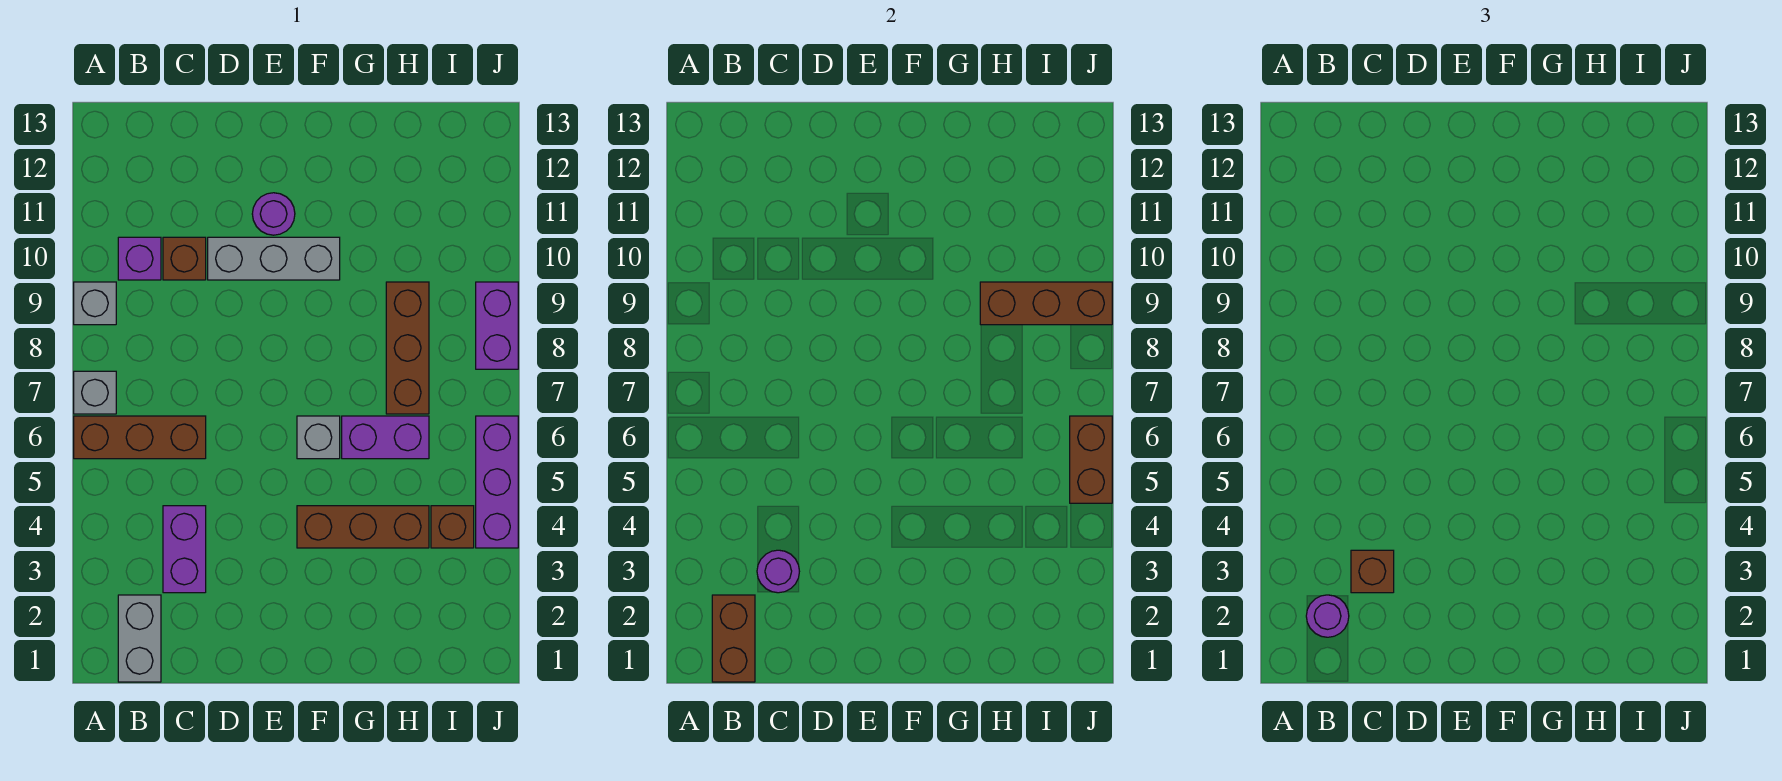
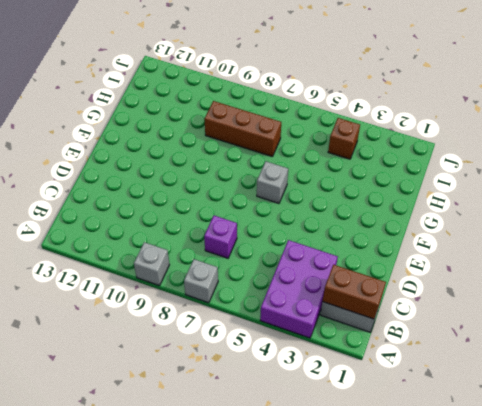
purple brick A3:C4 level 1 -> purple brick C3:C4 level 1
purple brick C7 level 1 -> purple brick B10 level 1
none -> brown brick A6:C6 level 1
none -> brown brick C10 level 1
none -> grey brick D10:F10 level 1

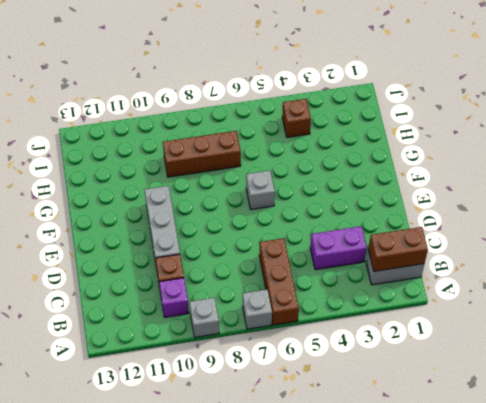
none -> purple round brick E11 level 1
none -> brown brick F4:H4 level 1
none -> purple brick G6:H6 level 1

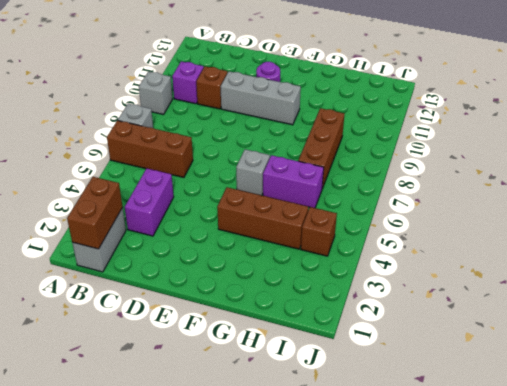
none -> purple brick J4:J6 level 1
none -> purple brick J8:J9 level 1
none -> purple round brick C3 level 2

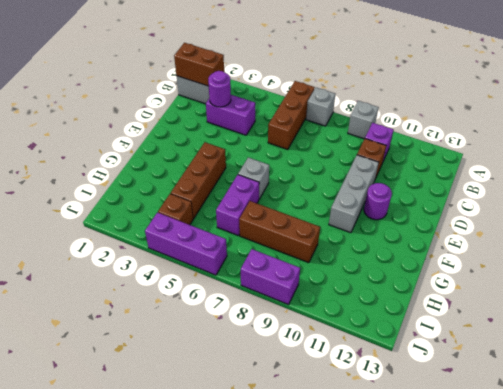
none -> brown brick H9:J9 level 2
none -> brown brick J5:J6 level 2
none -> purple round brick B2 level 3

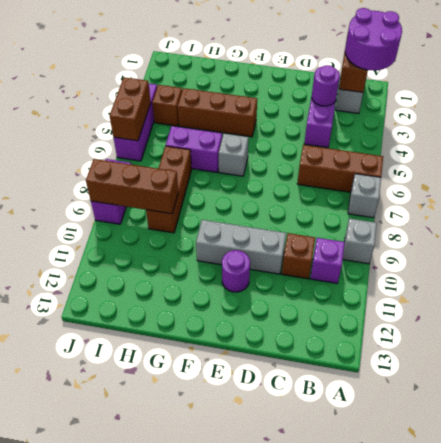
purple round brick A1:B2 level 3 -> purple round brick B2 level 3
none -> brown brick C3 level 3

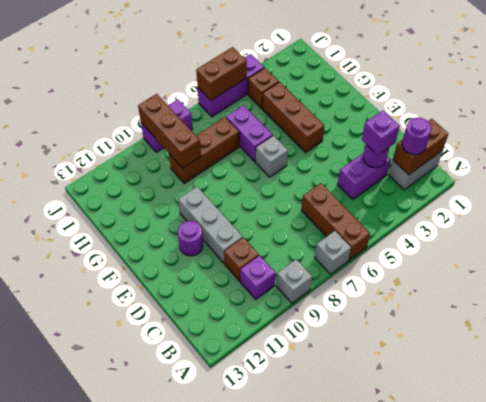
purple brick C3 level 3 -> brown brick C3 level 3

